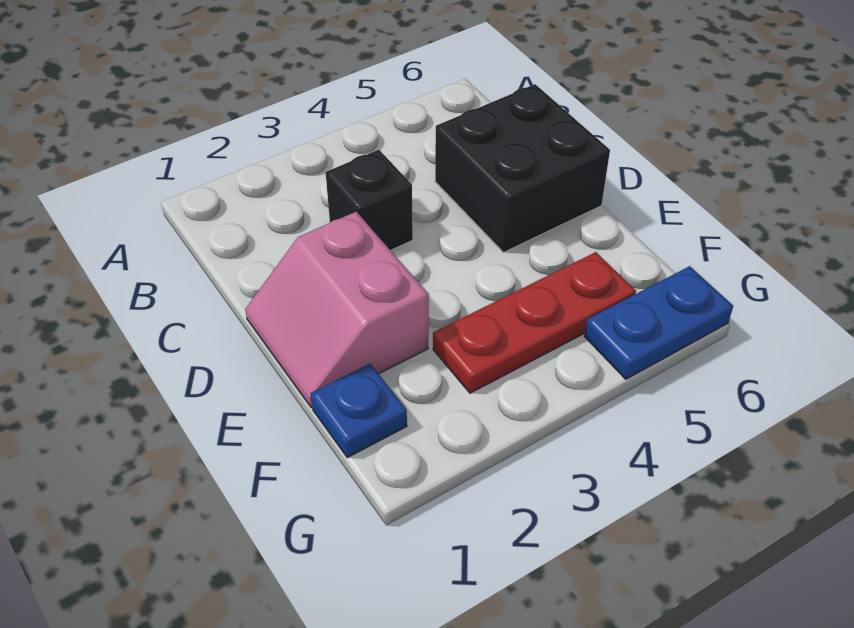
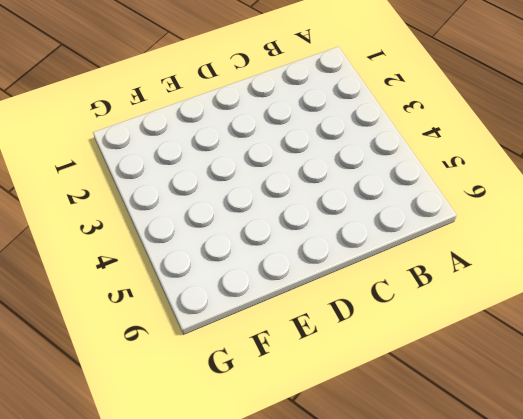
none -> black brick C3 level 1
none -> black brick C5:D6 level 1

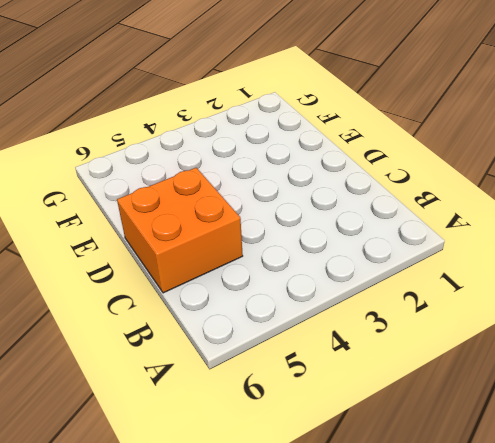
orange brick C5:D6 level 1 -> black brick C5:D6 level 1
none -> black brick C3 level 1
none -> pink slope D1:E2 level 1 top 2

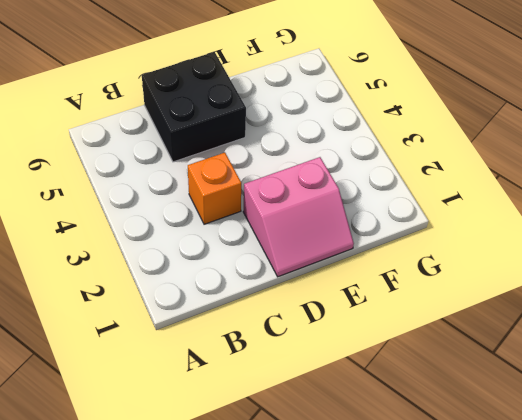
orange brick C3 level 1 -> black brick C3 level 1
none -> blue plate F1 level 1
none -> red plate F3:F5 level 1

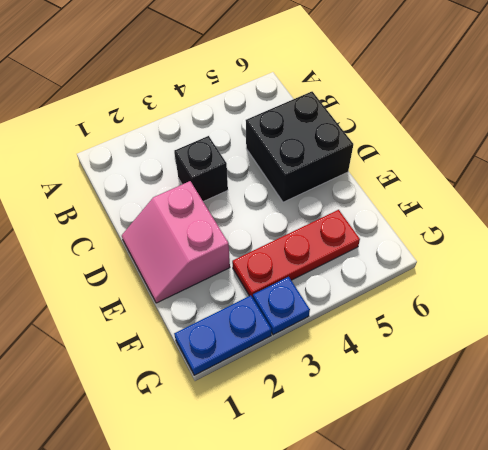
blue plate G1:G2 level 1 -> blue plate G5:G6 level 1
blue plate G3 level 1 -> blue plate F1 level 1

